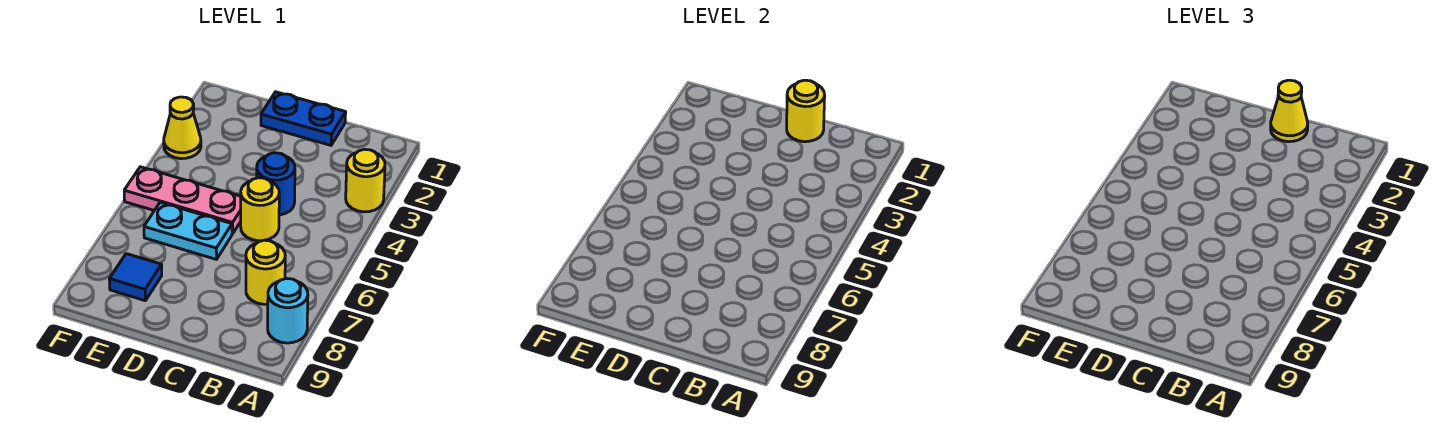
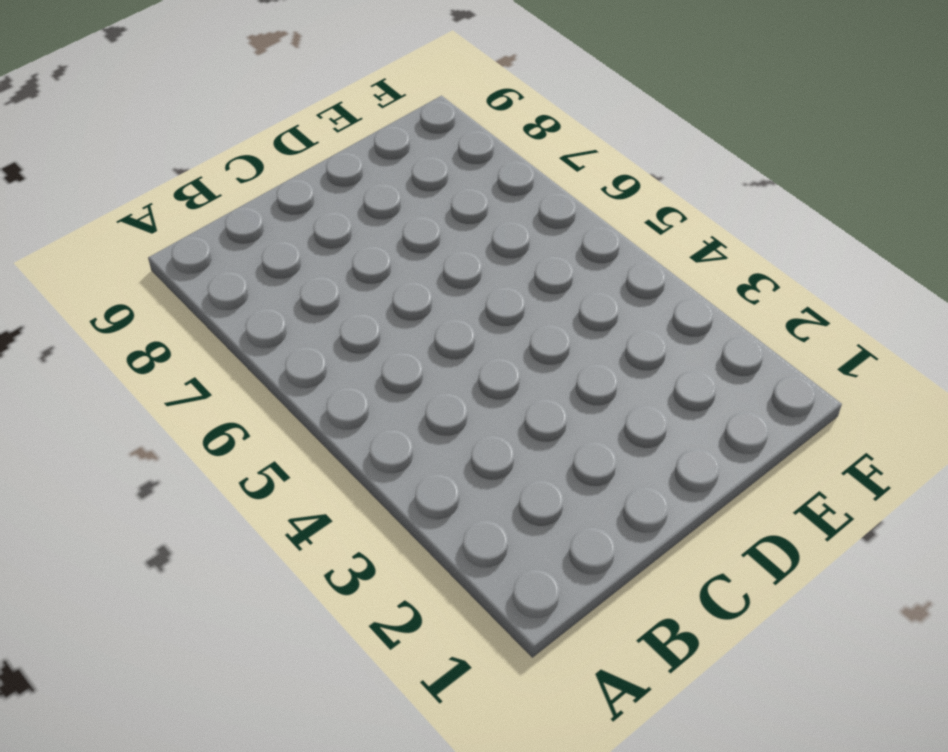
none -> yellow round brick A3 level 1
none -> cyan round brick A8 level 1
none -> yellow round brick B7 level 1

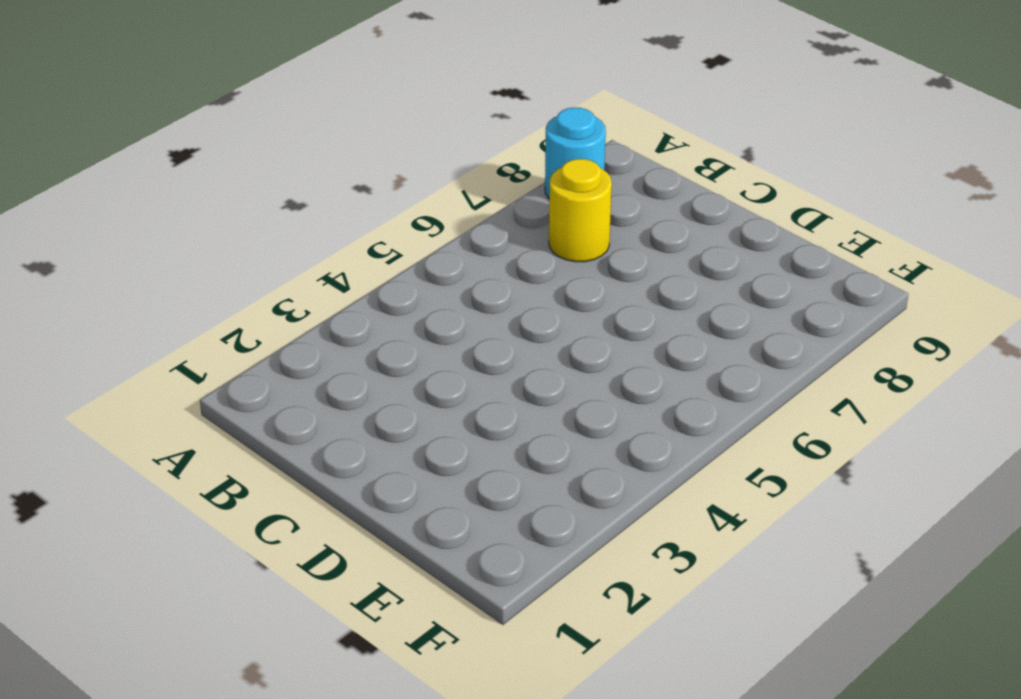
none -> yellow round brick A3 level 1
none -> blue plate C1:D1 level 1
none -> blue round brick C4 level 1

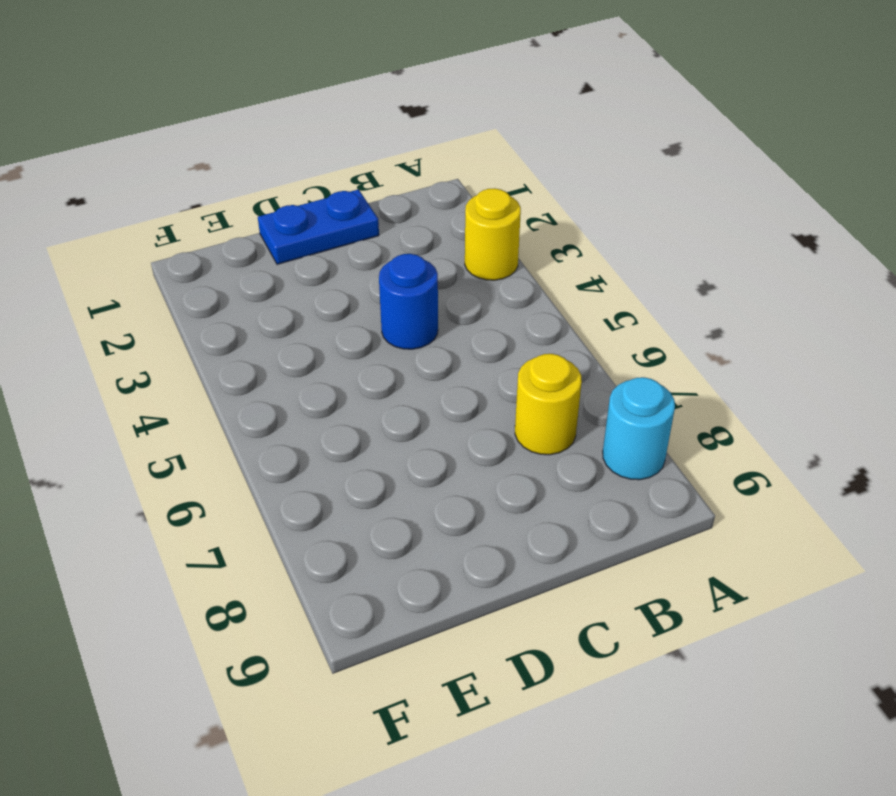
none -> yellow round brick C5 level 1
none -> pink plate D5:F5 level 1
none -> cyan plate D6:E6 level 1

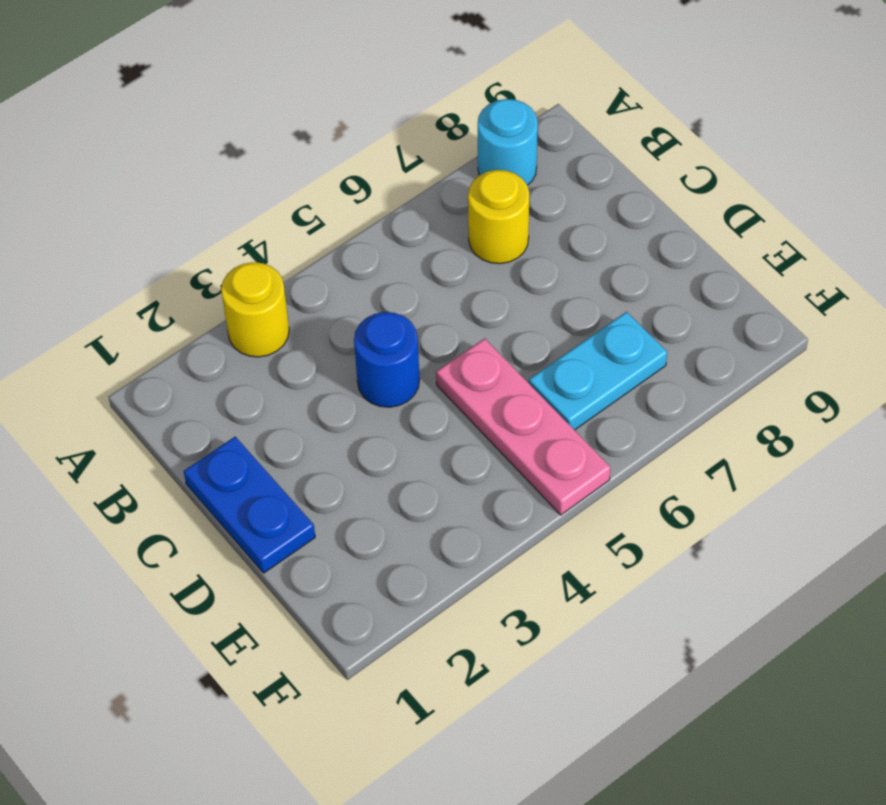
cyan plate E6:E7 level 1 -> cyan plate D6:E6 level 1
none -> yellow round brick C5 level 1
none -> blue tile E8 level 1
none -> yellow cone F3 level 1

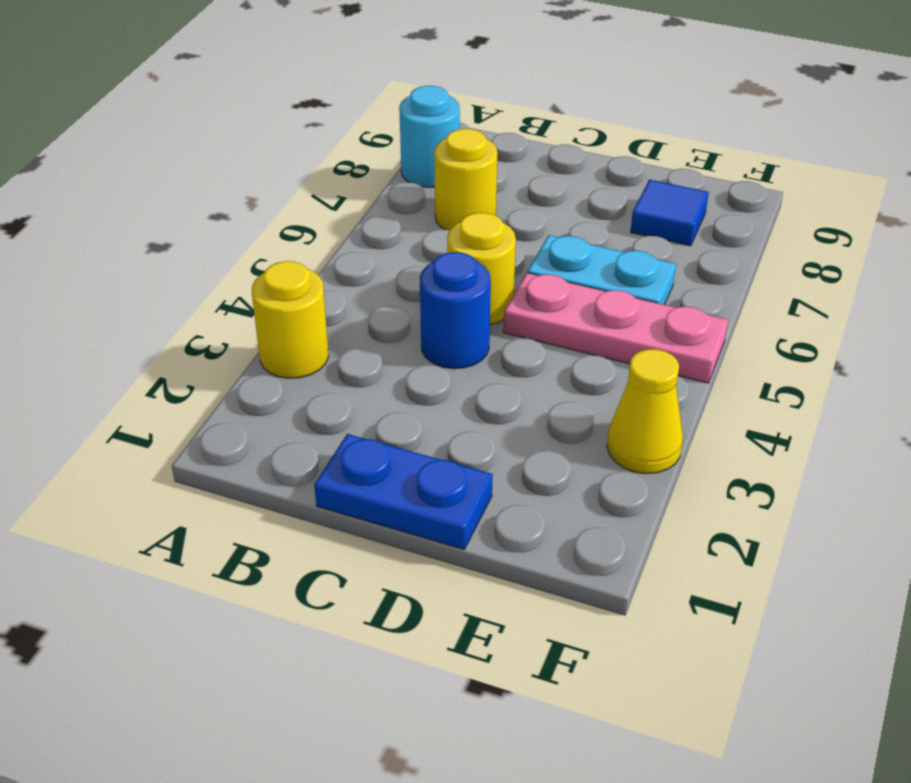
none -> yellow round brick C1 level 2
none -> yellow cone C1 level 3

